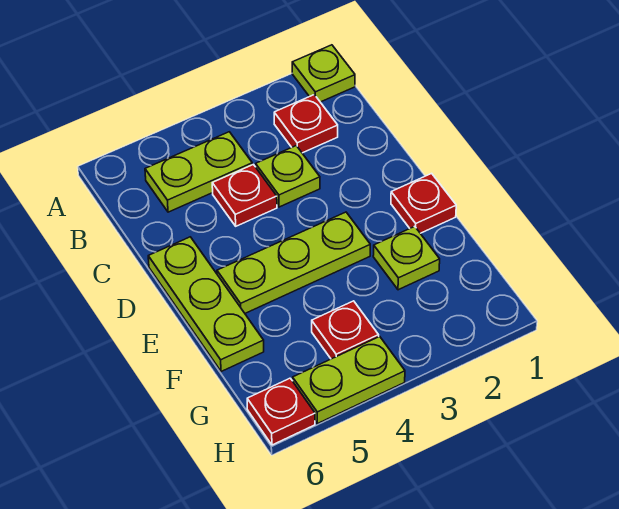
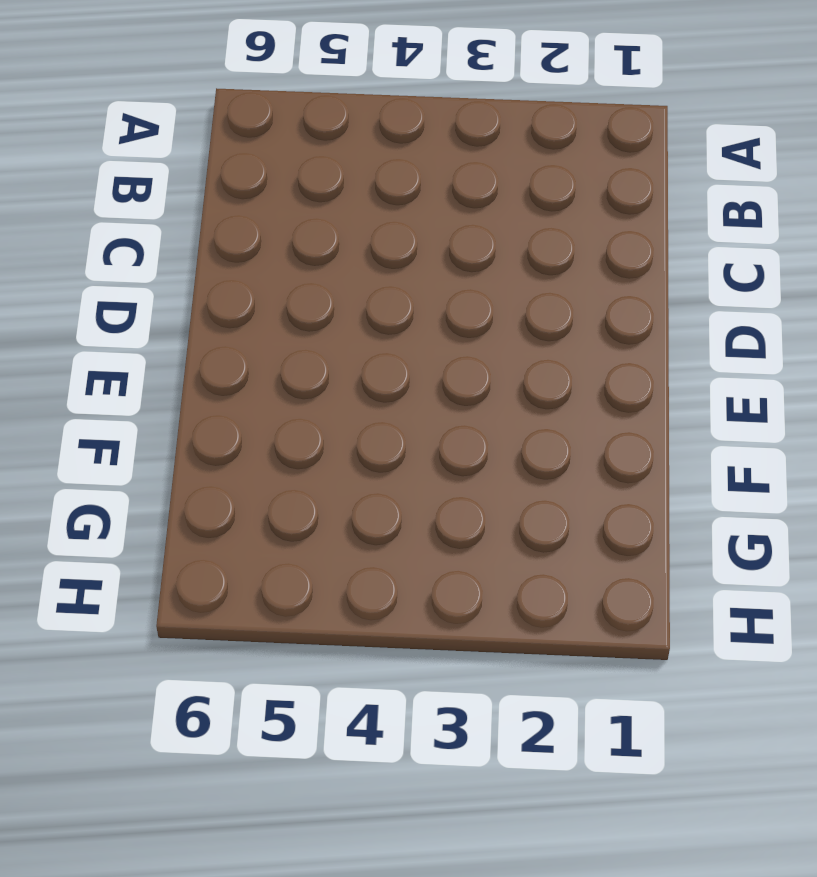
none -> lime plate A1 level 1
none -> red plate B2 level 1
none -> lime plate B4:B5 level 1

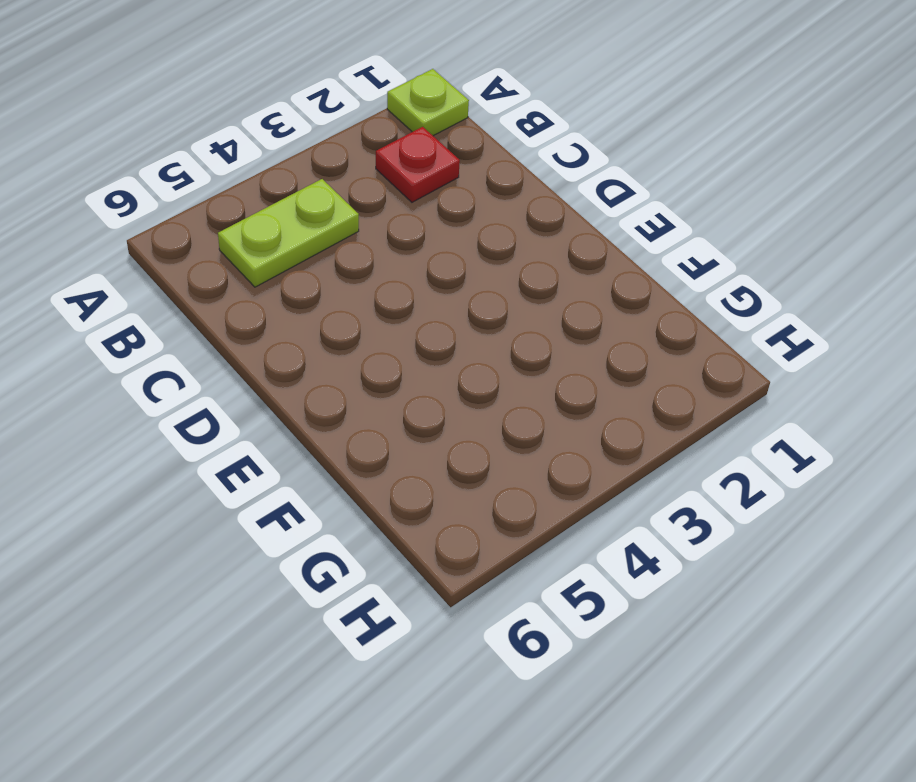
none -> lime plate C3 level 1
none -> red plate C4 level 1
none -> lime plate D6:F6 level 1

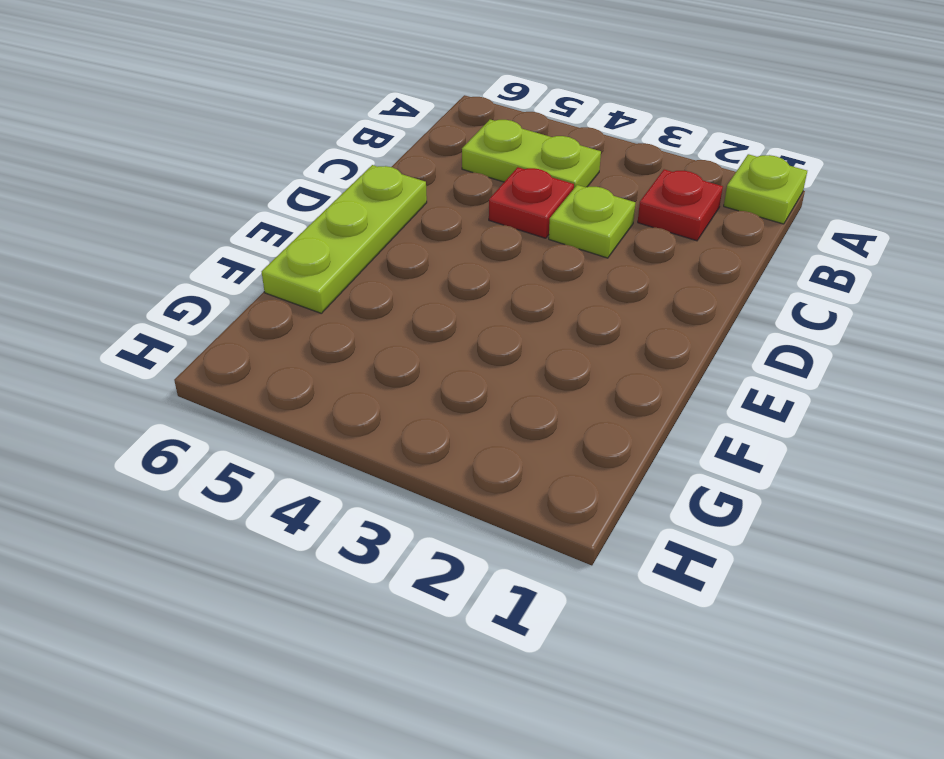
none -> red plate E1 level 1
none -> lime plate E3:E5 level 1
none -> lime plate F2 level 1

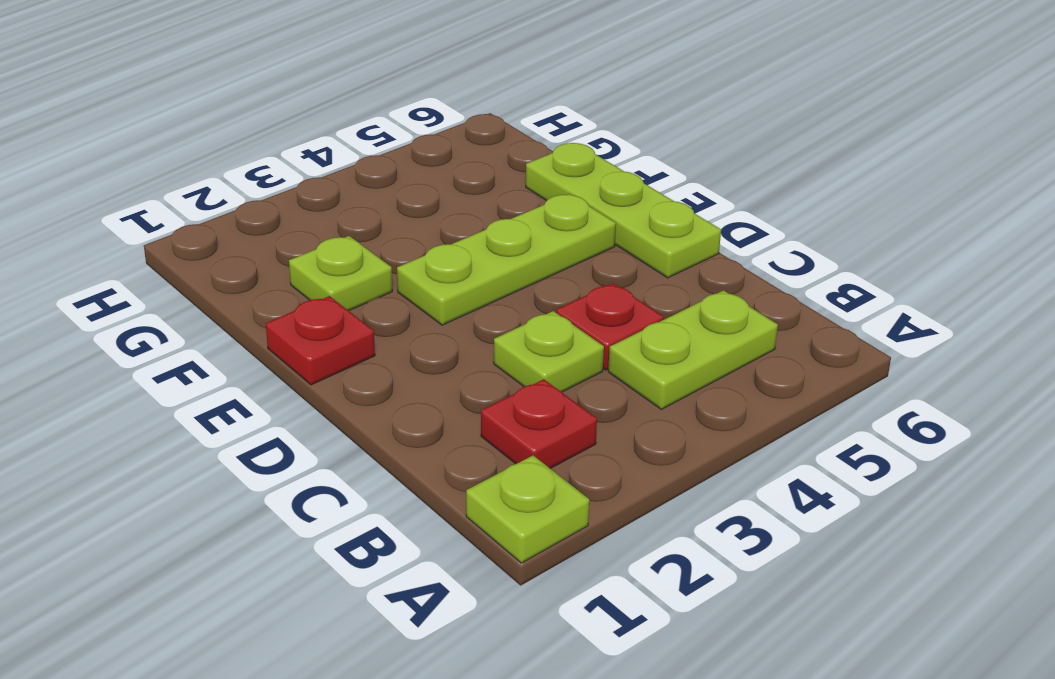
none -> red plate G4 level 1
none -> lime plate H4:H5 level 1
none -> red plate H6 level 1

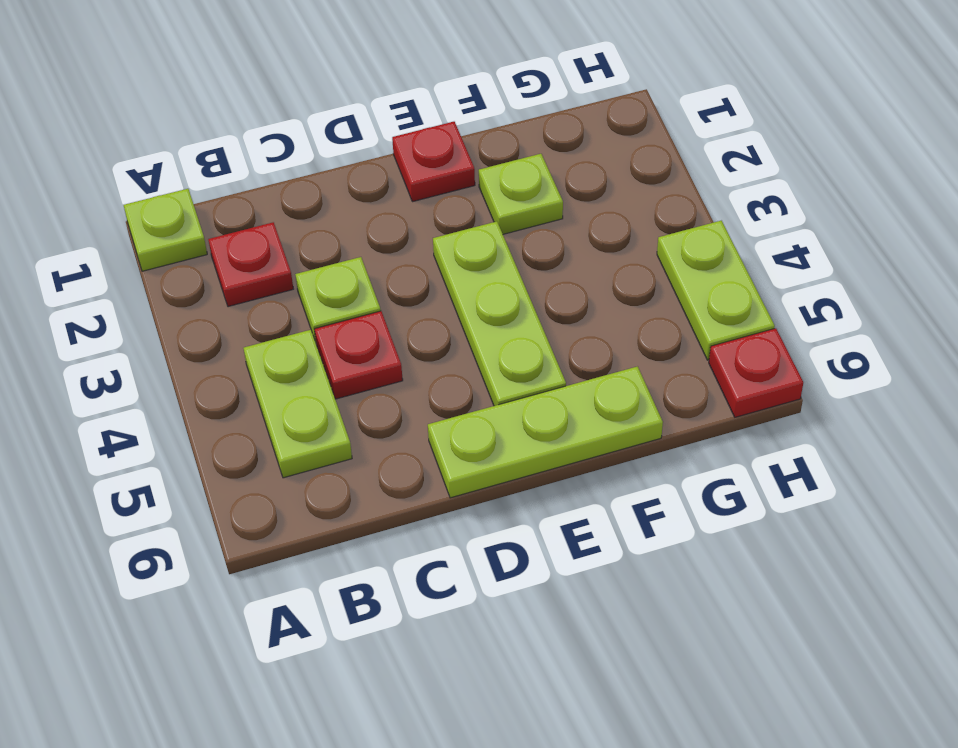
none -> red plate G4 level 1

